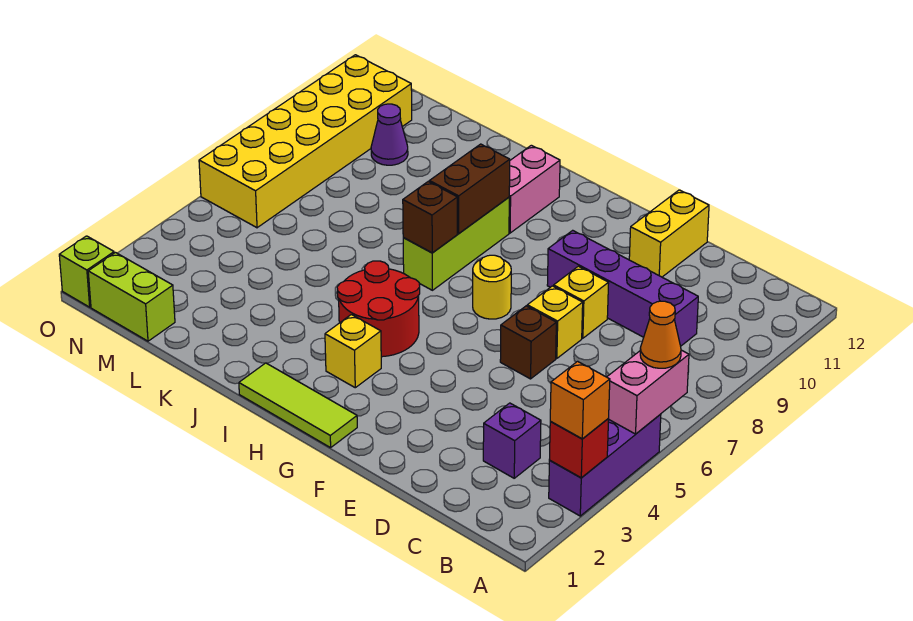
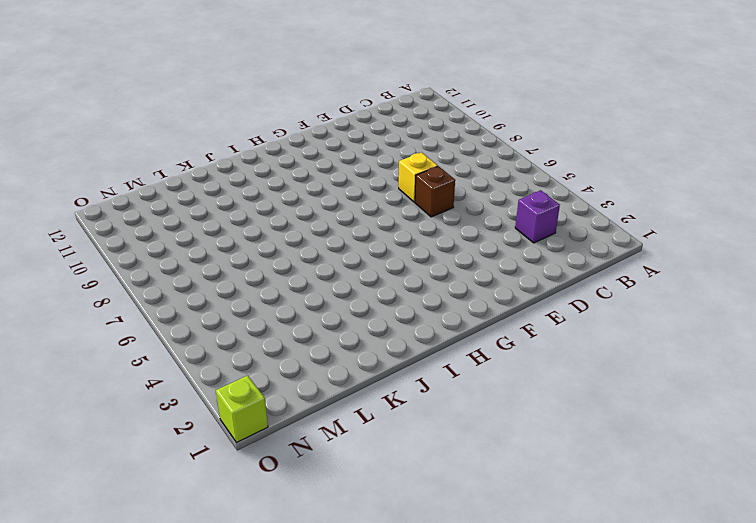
none -> purple brick A3:A5 level 1
none -> purple brick C9:F9 level 1
none -> yellow brick E8 level 1

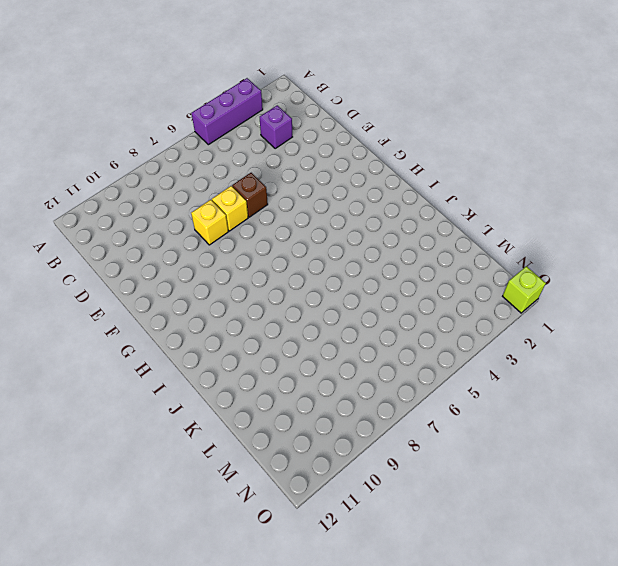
none -> purple brick C9:F9 level 1
none -> yellow brick E11:E12 level 1
none -> lime tile G1:I1 level 1

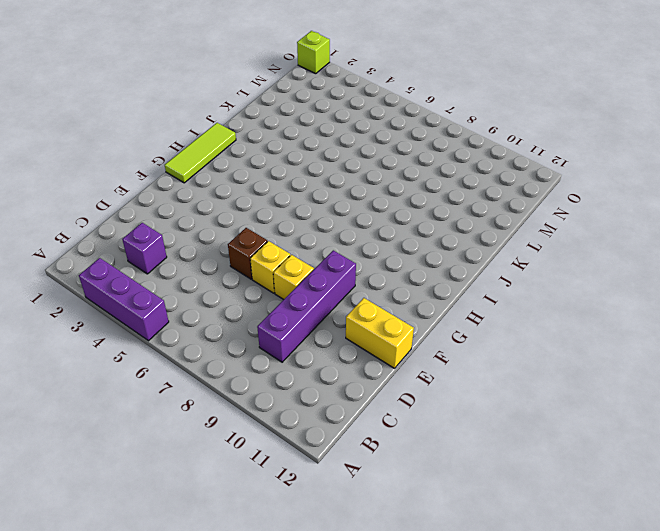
none -> yellow round brick G7 level 1
none -> yellow brick H3 level 1
none -> red round brick H4:I5 level 1

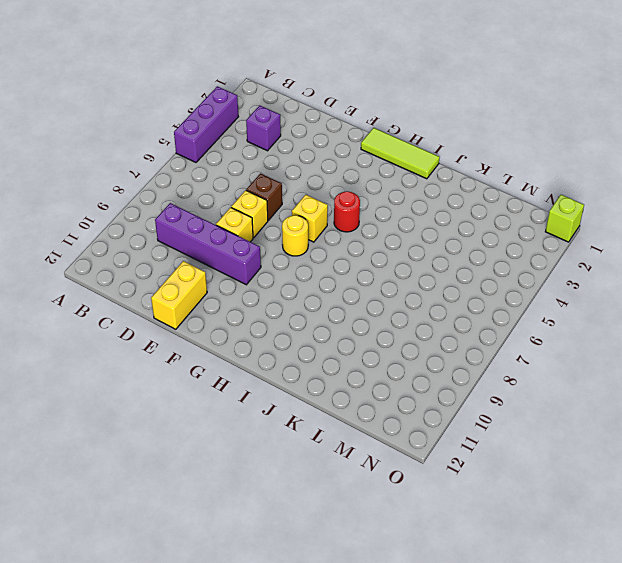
yellow brick G6 level 1 -> yellow brick H3 level 1
red round brick H5 level 1 -> red round brick H4:I5 level 1
none -> lime brick I7:I9 level 1
none -> pink brick I10:I11 level 1
none -> lime brick M1:N1 level 1

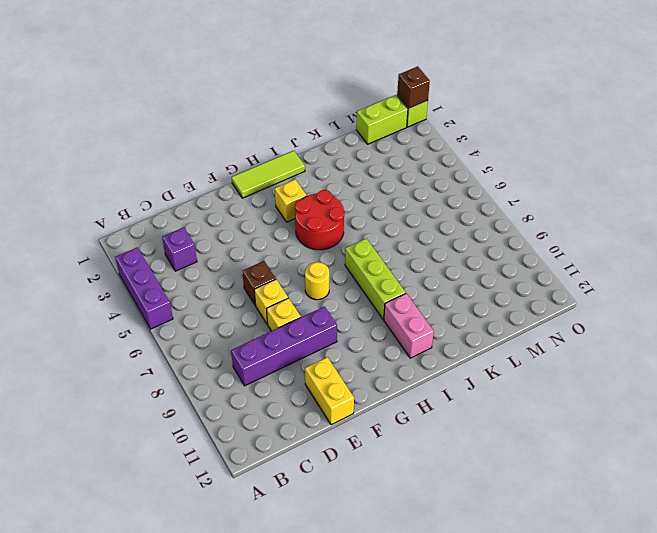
brown brick O1 level 2 -> brown brick I7 level 2
none -> purple cone M10 level 1
none -> yellow brick N6:O11 level 1
none -> red brick A3 level 2

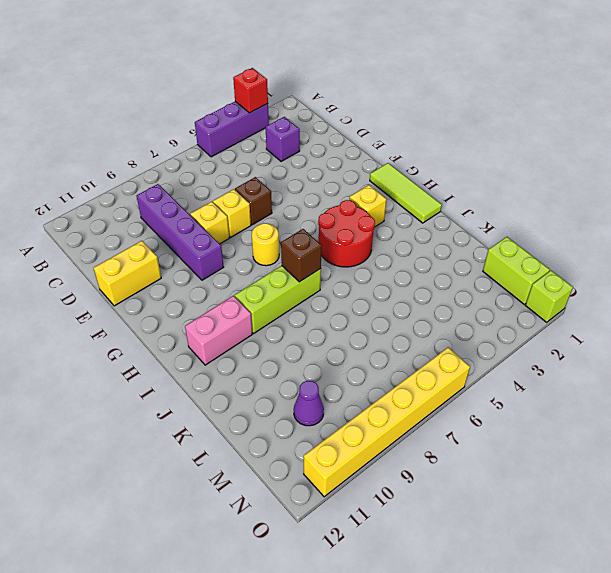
yellow brick O6:O11 level 1 -> yellow brick N6:O11 level 1
none -> pink brick A5:A6 level 2
none -> brown brick I8:I9 level 2
none -> orange brick A3 level 3

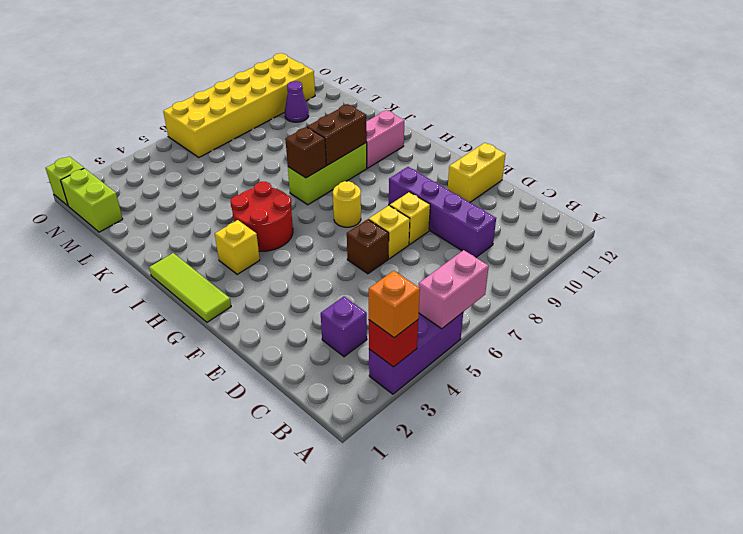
none -> orange cone A6 level 3

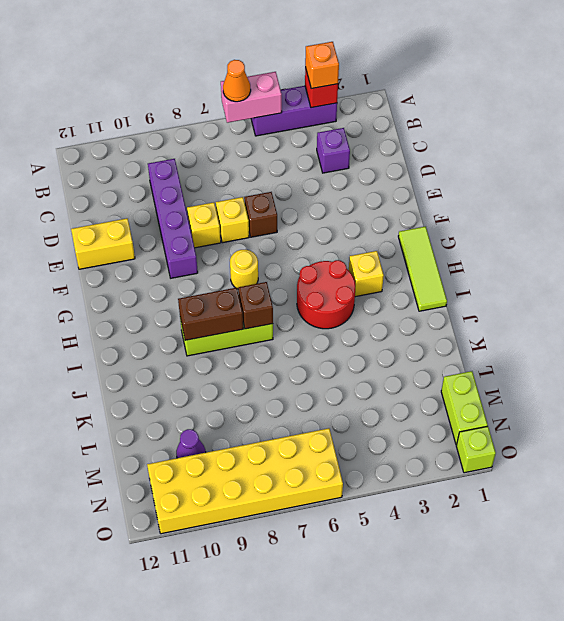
none -> pink brick I10:I11 level 1

